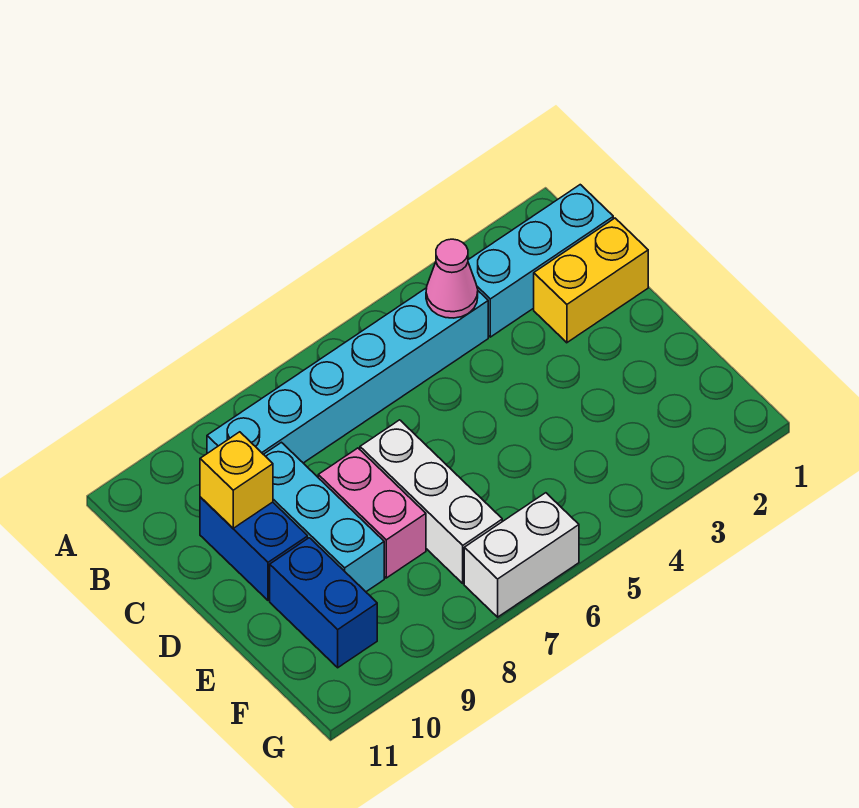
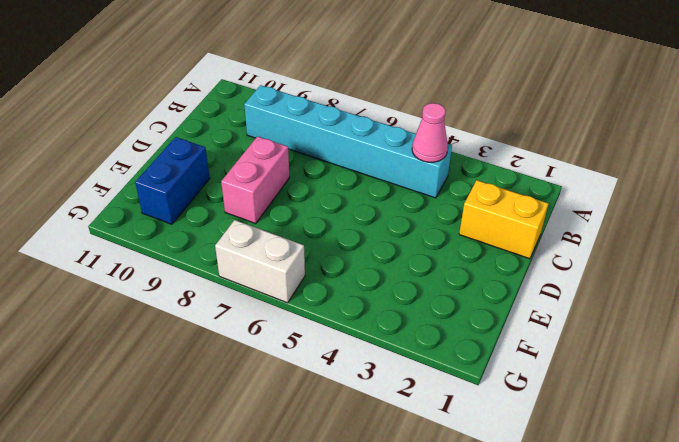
none -> cyan brick B1:B3 level 1
none -> cyan brick C9:E9 level 1

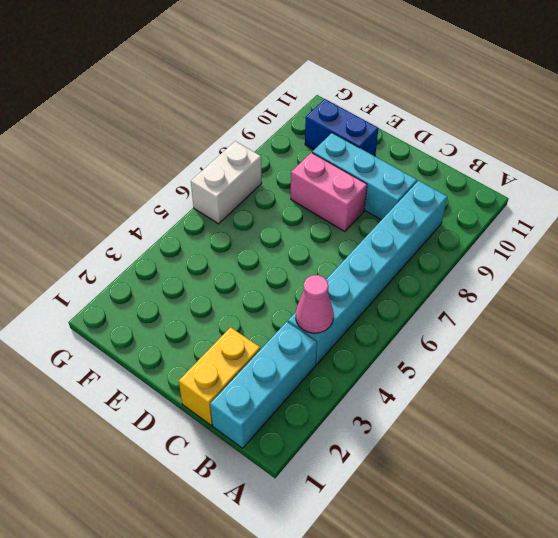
none -> blue brick C10:D10 level 1
none -> white brick D7:F7 level 1

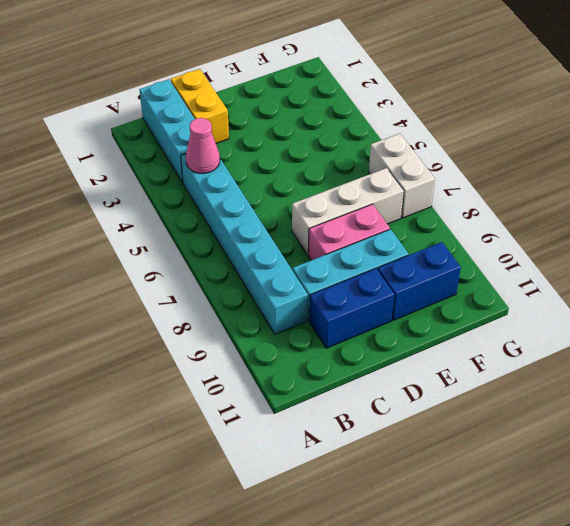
none -> yellow brick C10 level 2

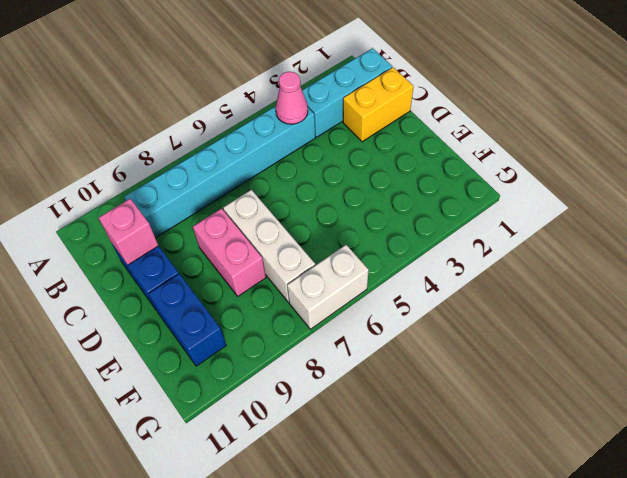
pink brick C10 level 2 -> yellow brick C10 level 2
none -> cyan brick C9:E9 level 1

